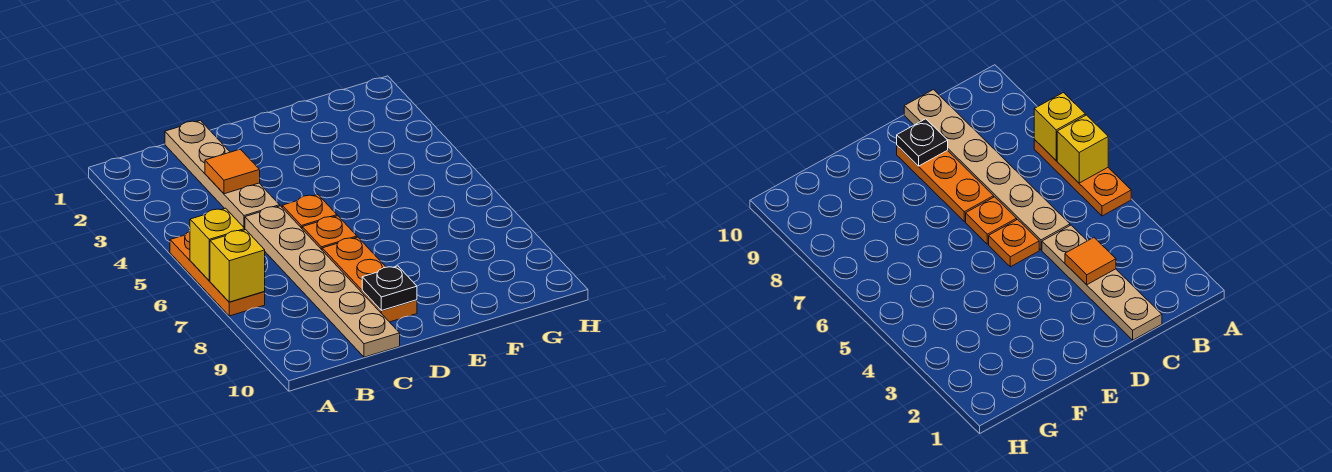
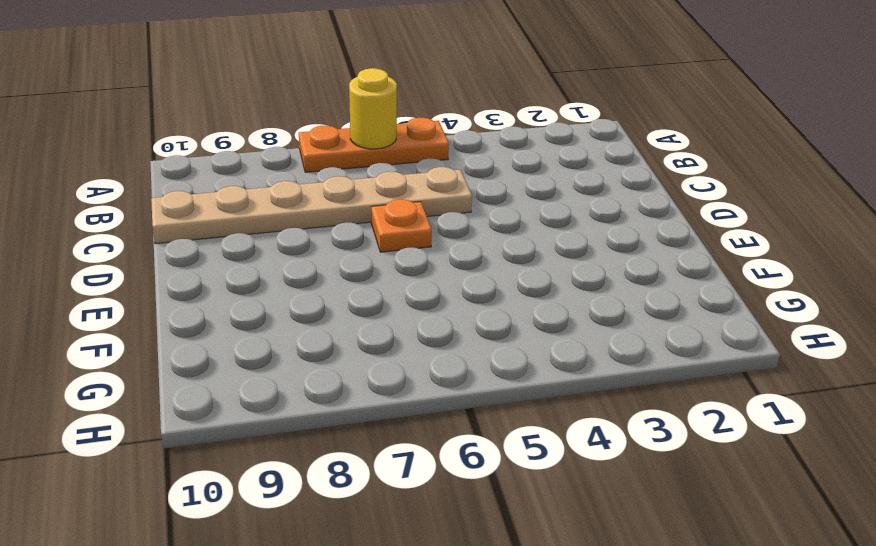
yellow round brick A6 level 2 -> yellow brick A6 level 2
none -> tan plate C1:C4 level 1
none -> orange plate D5 level 1

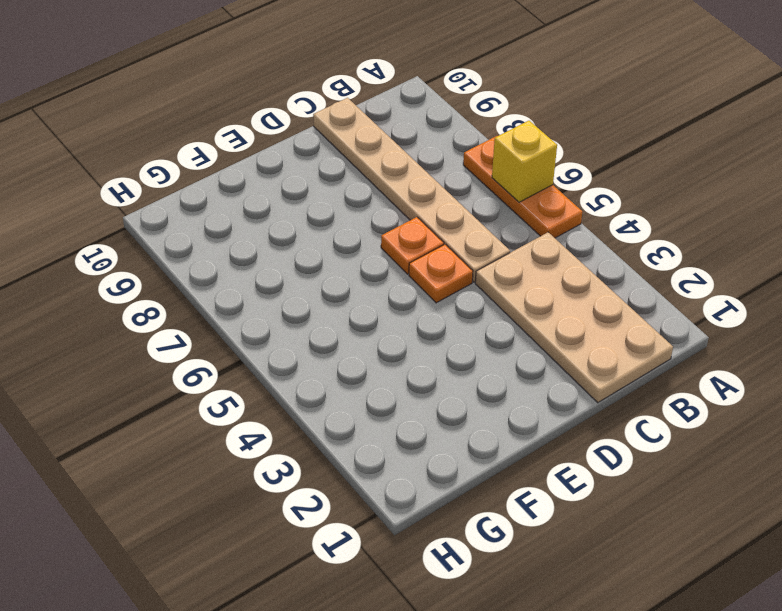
tan plate B1:C4 level 1 -> tan plate C1:C4 level 1
none -> orange plate D7:D9 level 1
none -> yellow brick A7 level 2

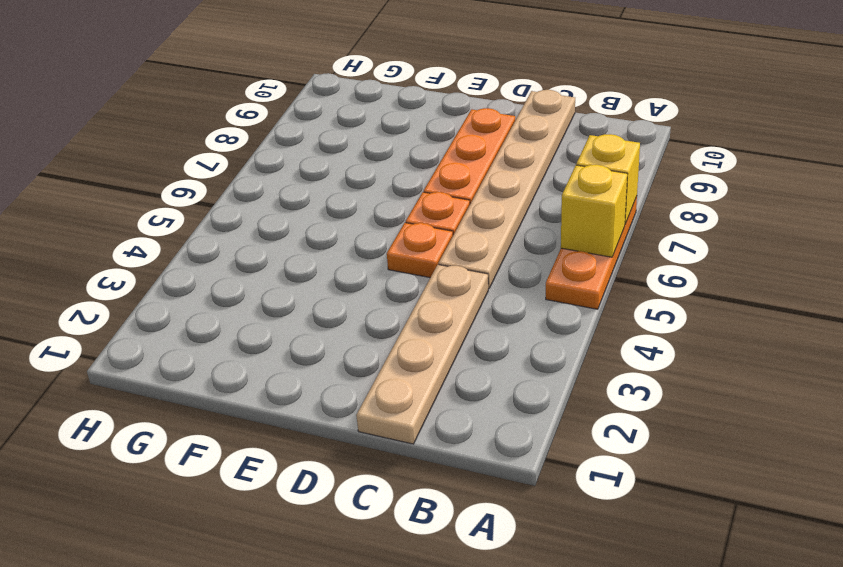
none -> orange tile C3 level 2
none -> black plate D9 level 2

